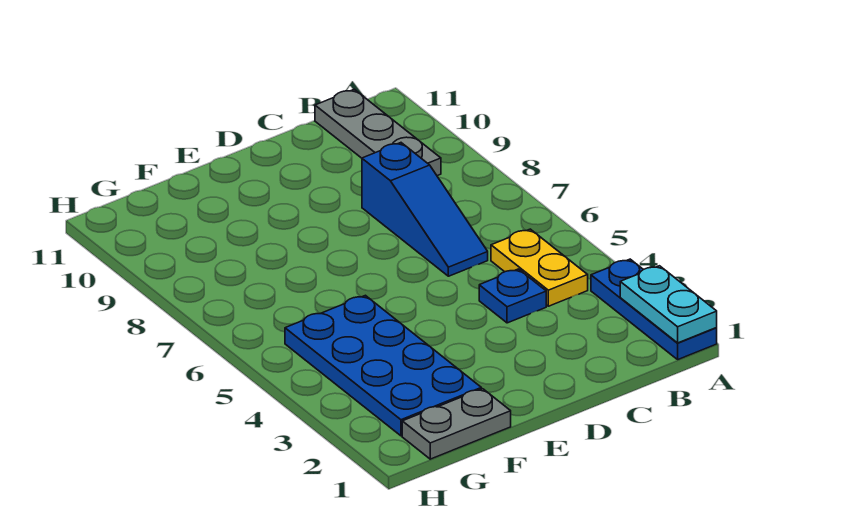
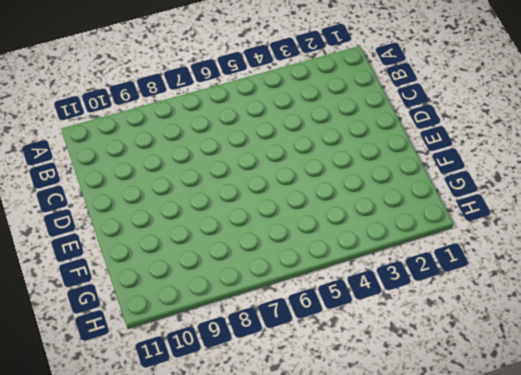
none -> blue plate A1:A3 level 1
none -> yellow plate B4:B5 level 1

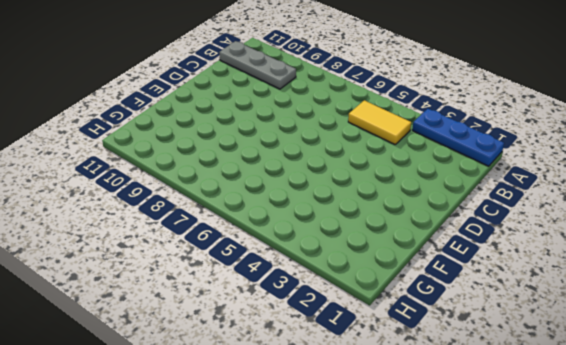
yellow tile B4:B5 level 1 -> yellow plate B4:B5 level 1
none -> blue plate C4 level 1
none -> blue slope C6:C8 level 1 top 8

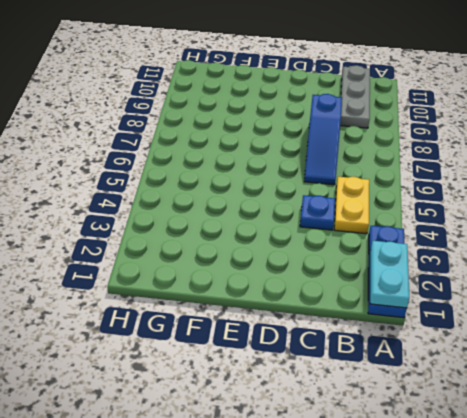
none -> grey plate F1:G1 level 1
none -> blue plate F2:G5 level 1

